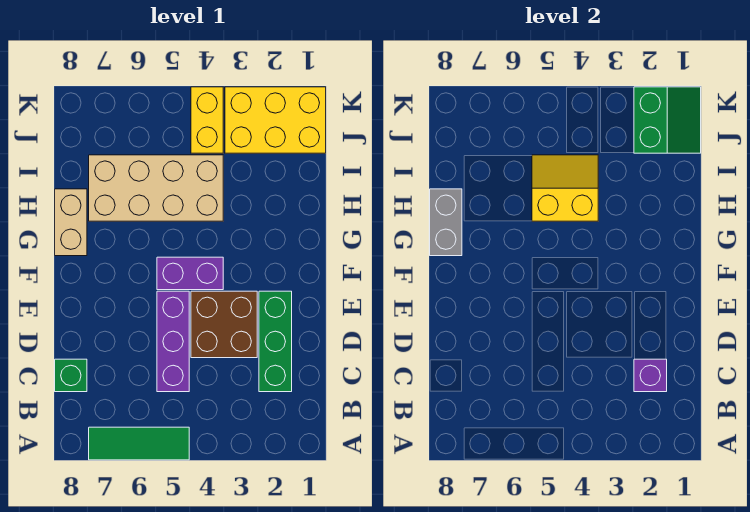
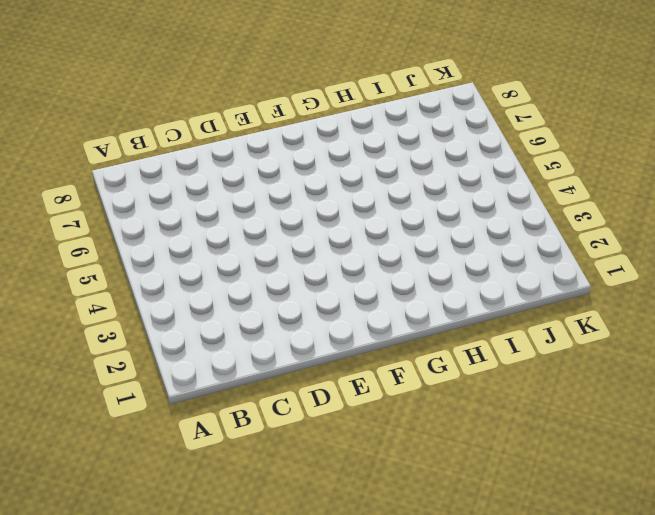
none -> green tile A5:A7 level 1
none -> green brick C2:E2 level 1
none -> purple brick C5:E5 level 1

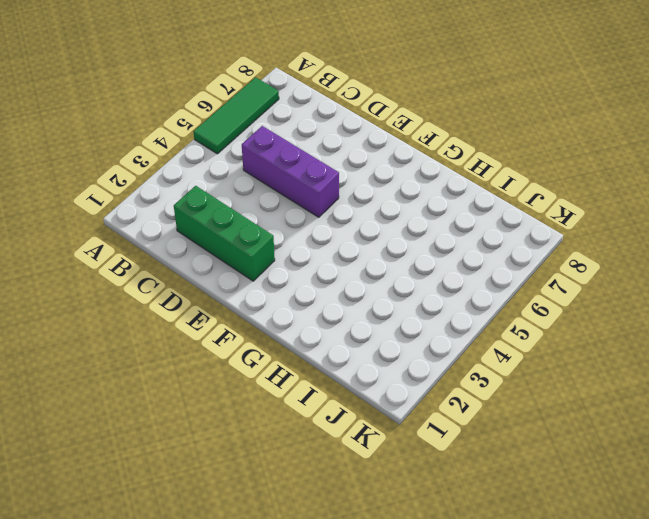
none -> green brick C8 level 1
none -> brown brick D3:E4 level 1
none -> purple brick F4:F5 level 1

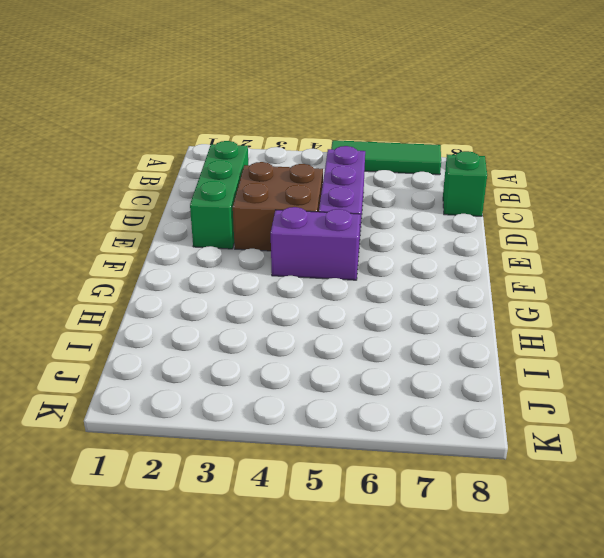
none -> tan brick G8:H8 level 1
none -> tan brick H4:I7 level 1
none -> yellow brick J1:K3 level 1

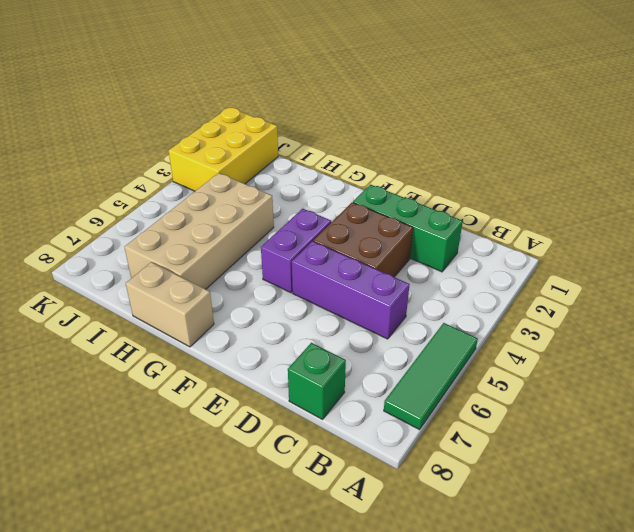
none -> yellow brick J4:K4 level 1
none -> purple brick C2 level 2
none -> grey brick G8:H8 level 2

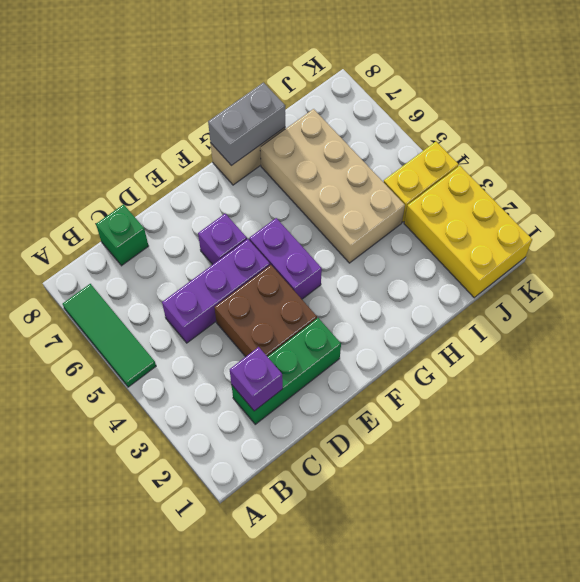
purple brick E6 level 1 -> none
none -> yellow slope H4:I5 level 2 top H
none -> green slope J1:K2 level 2 top 2

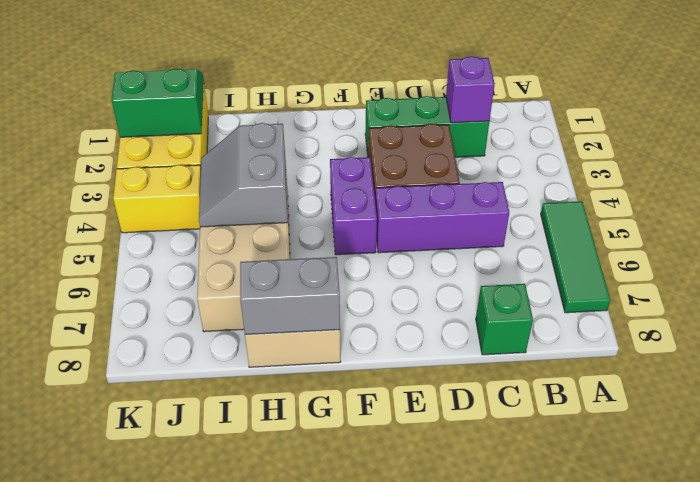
grey slope H4:I5 level 2 top H -> yellow slope H4:I5 level 2 top H

